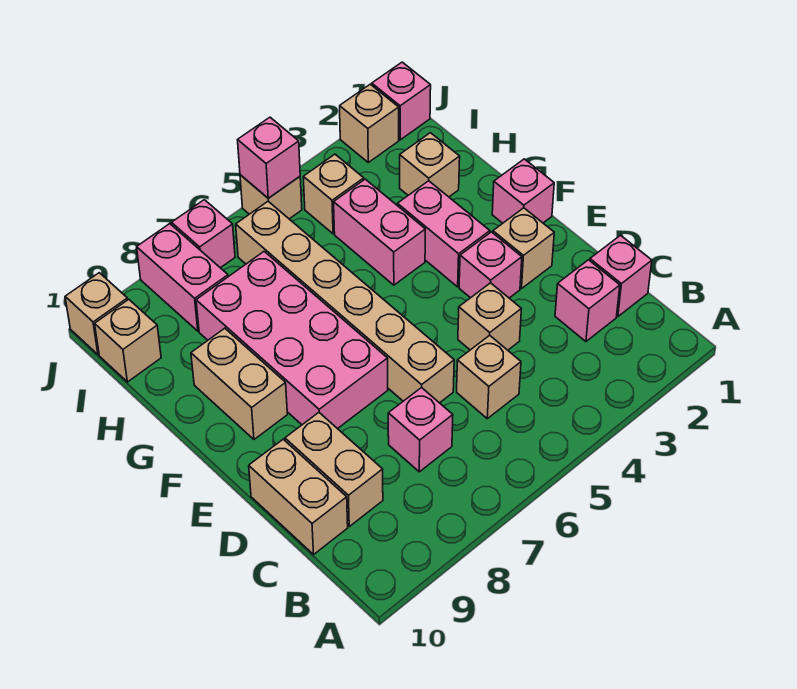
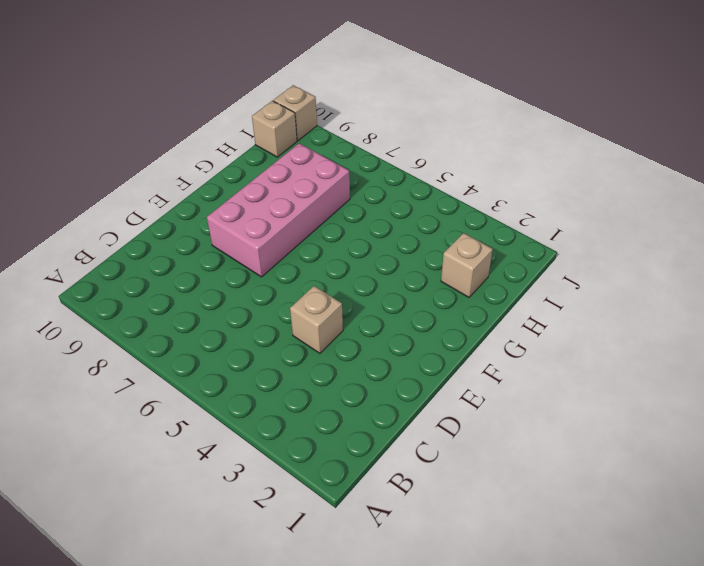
none -> pink brick C1 level 1
none -> pink brick C2 level 1
none -> tan brick C5 level 1

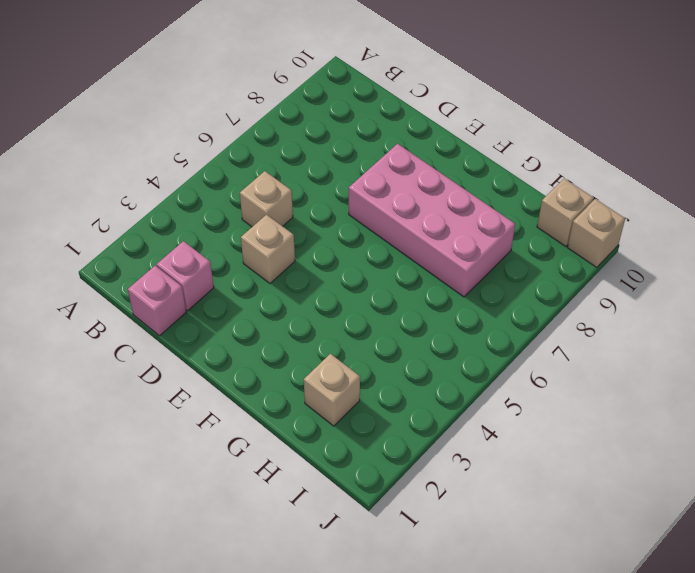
none -> pink brick C7 level 1
none -> tan brick C9:D9 level 1
none -> tan brick C10:D10 level 1

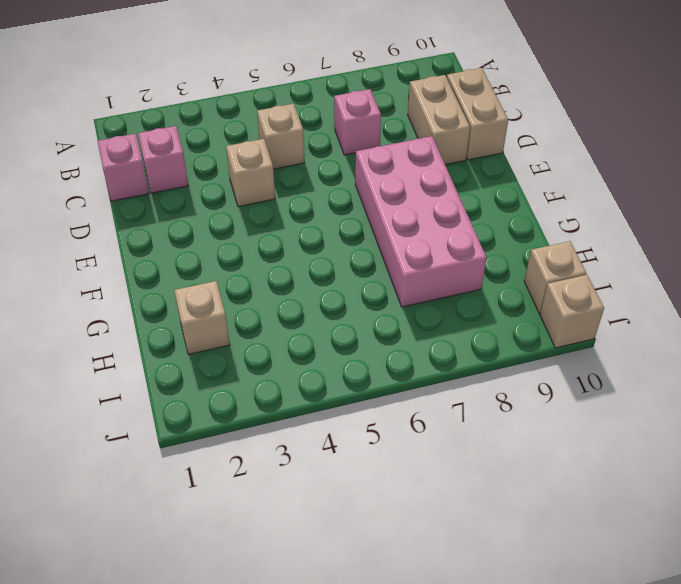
none -> tan brick D6:I6 level 1
none -> tan brick E2 level 1
none -> pink brick E3 level 1

